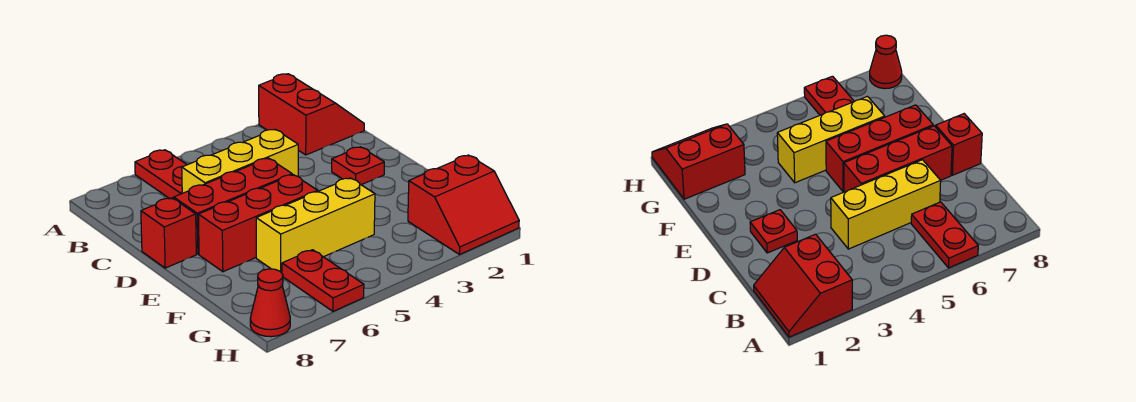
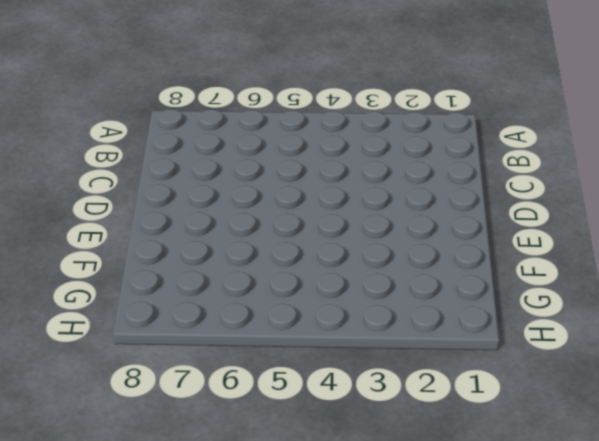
none -> red slope A1:B2 level 1 top 2
none -> red plate A6:B6 level 1

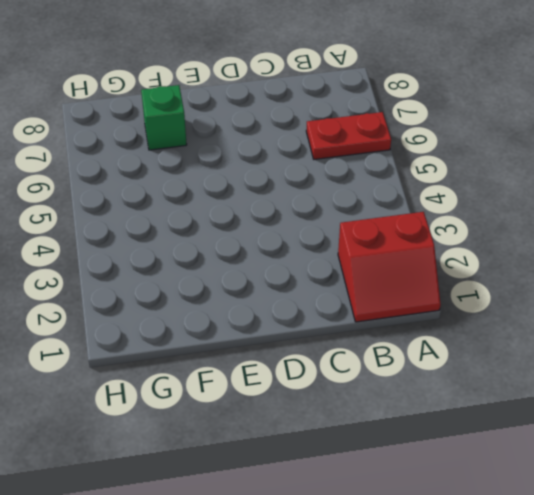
green brick F7 level 1 -> none
none -> yellow brick C4:C6 level 1
none -> red plate D2 level 1

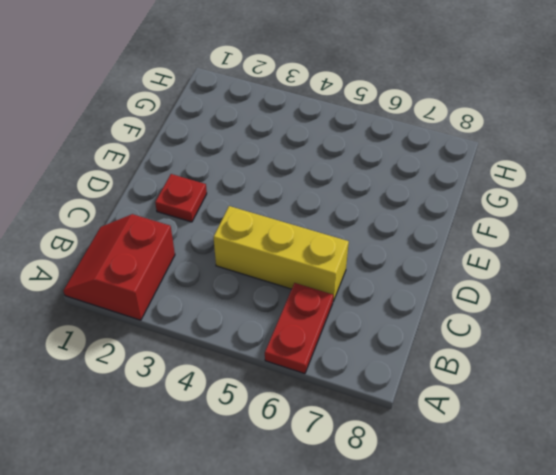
none -> red brick D5:D7 level 1
none -> red brick D8 level 1

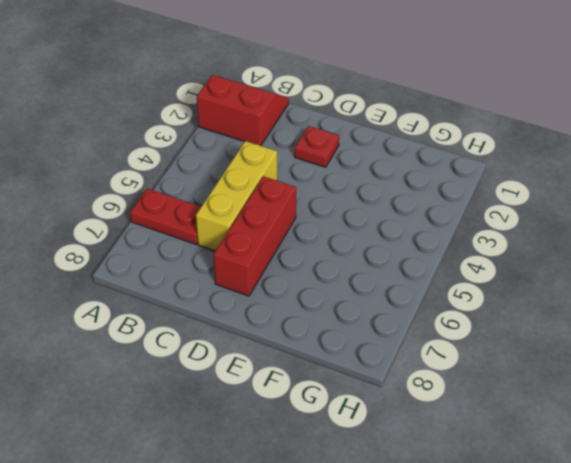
none -> red brick D8 level 1
none -> red brick E5:E7 level 1

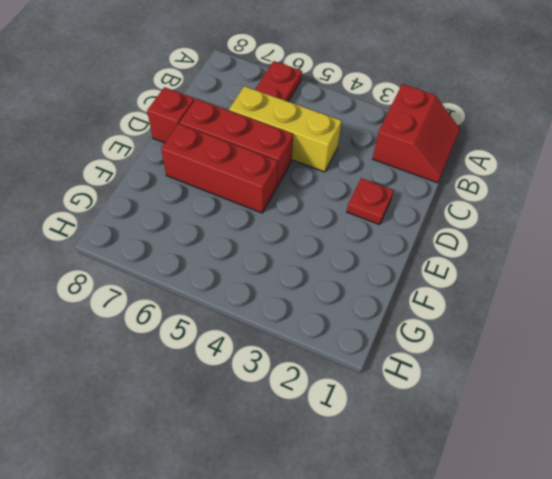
none -> yellow brick F4:F6 level 1
none -> red slope G1:H2 level 1 top G

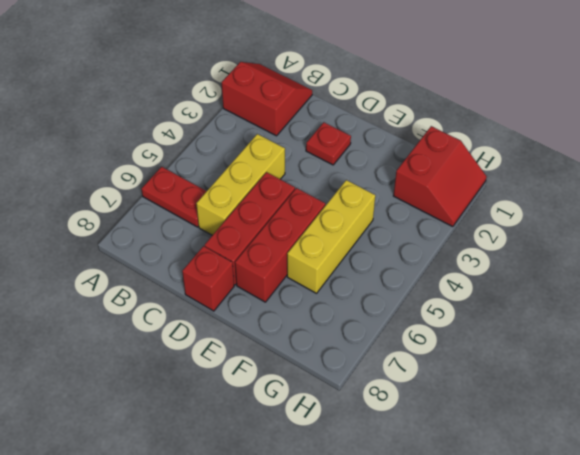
none -> red plate G6:H6 level 1
none -> red cone H8 level 1

